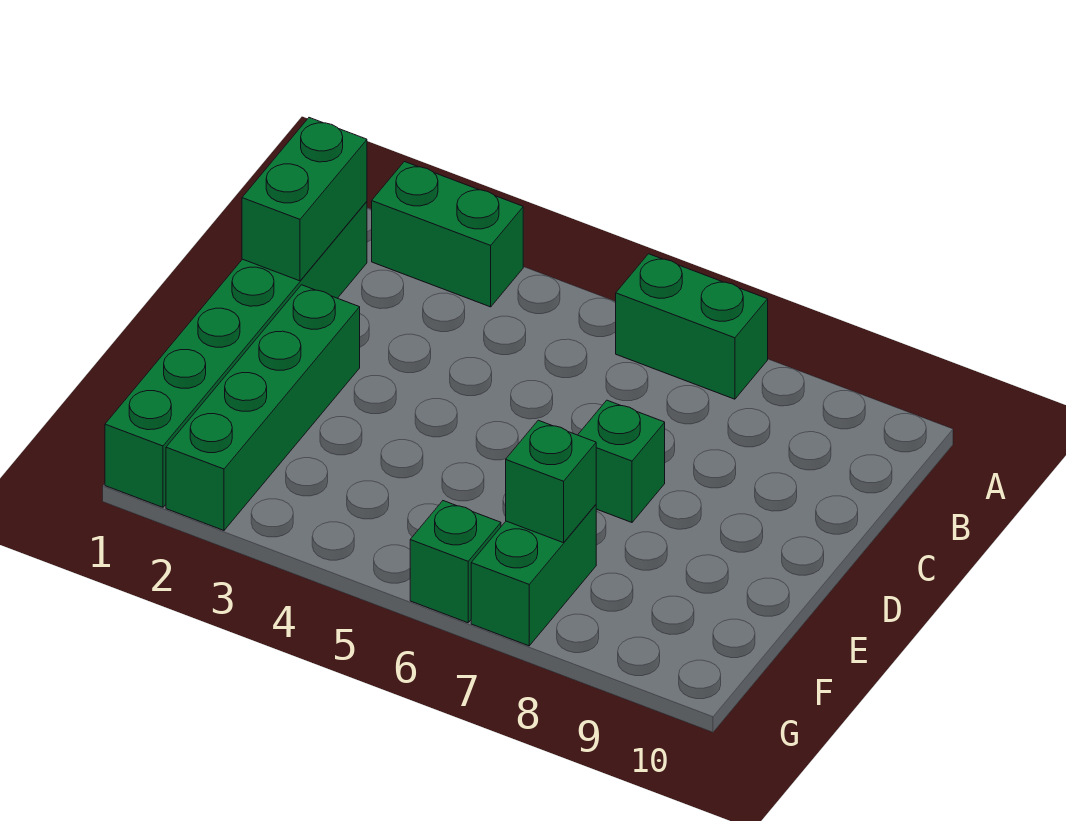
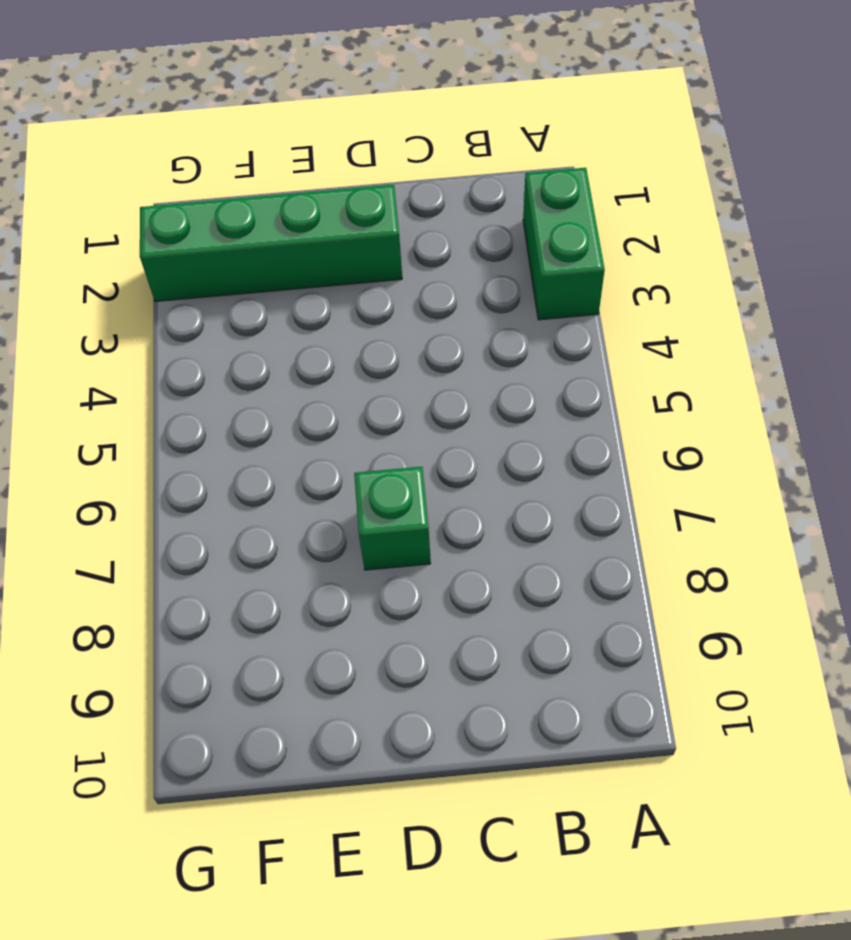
none -> green brick A6:A7 level 1
none -> green brick B1:G1 level 1

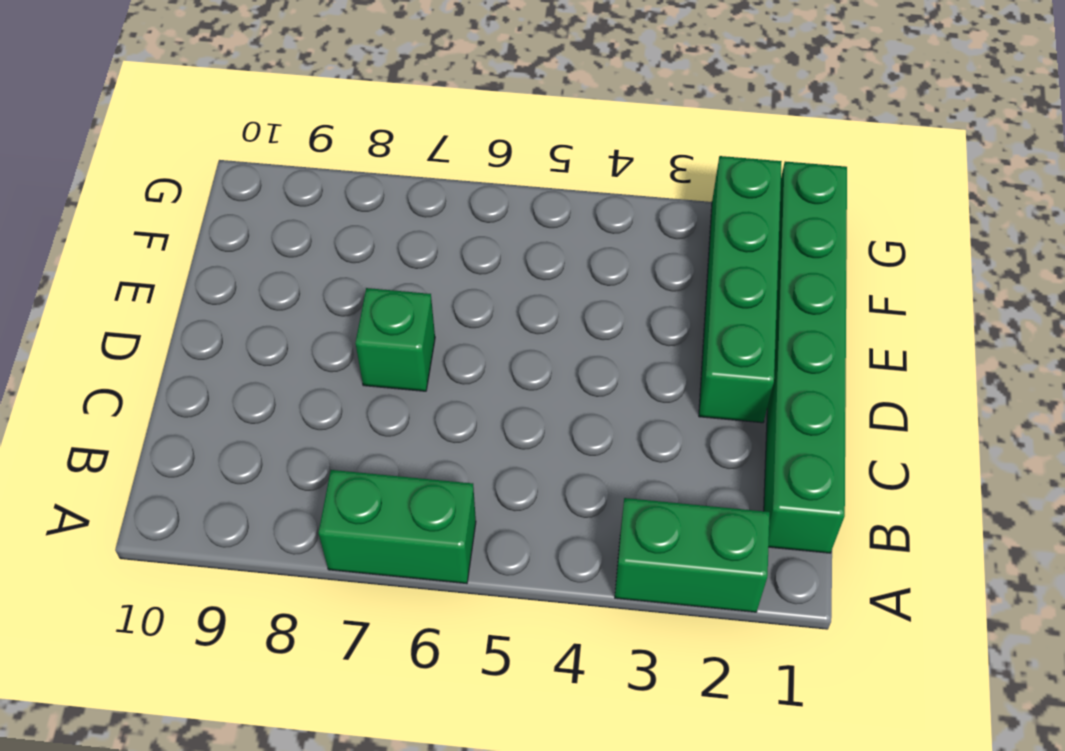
none -> green brick F7:G7 level 1
none -> green brick G6 level 1

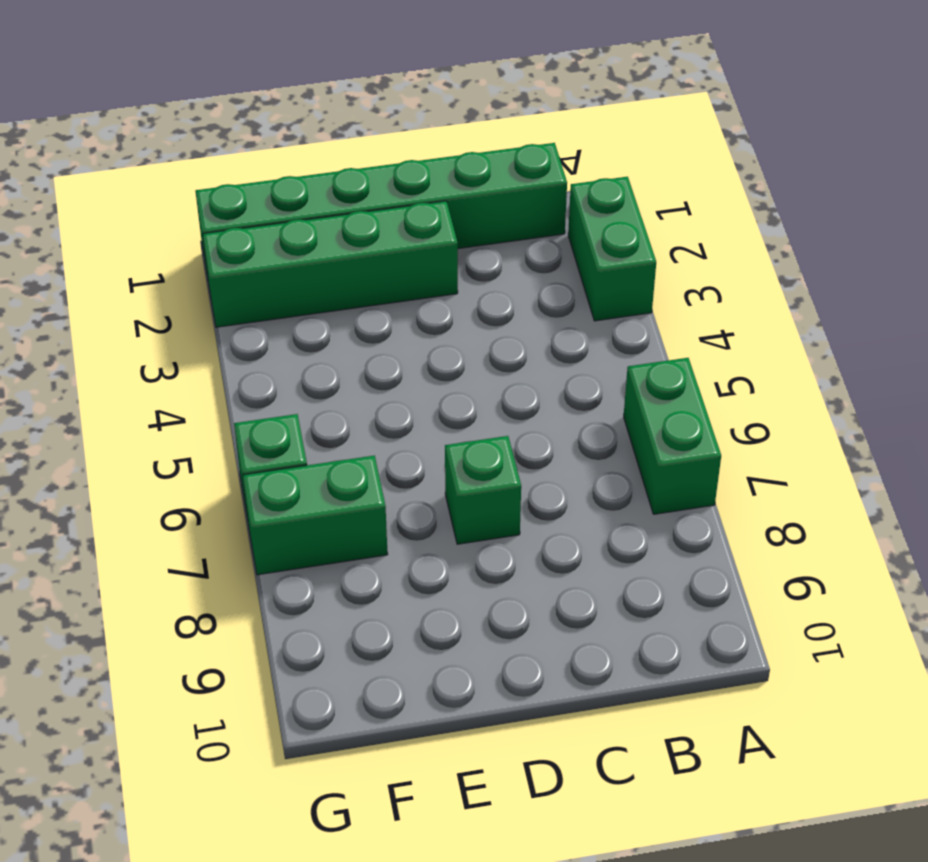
none -> green brick B1:C1 level 2
none -> green brick F7 level 2

